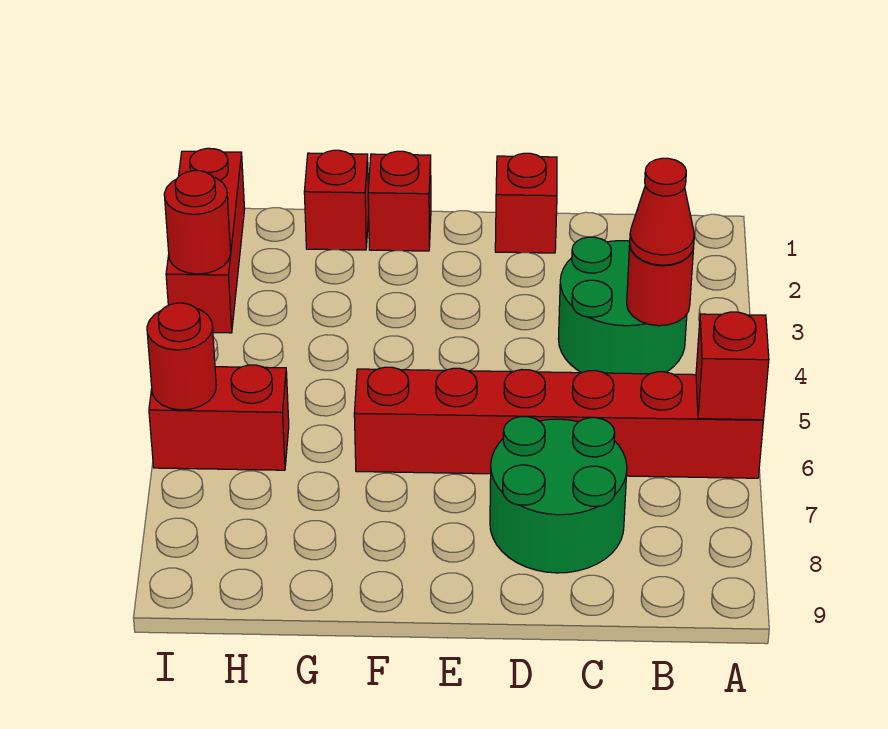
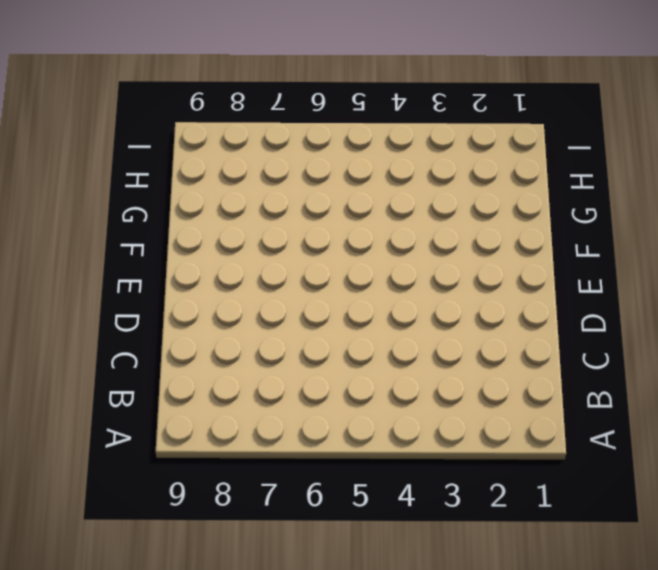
none -> red brick A6:F6 level 1
none -> green round brick B3:C4 level 1
none -> green round brick C7:D8 level 1

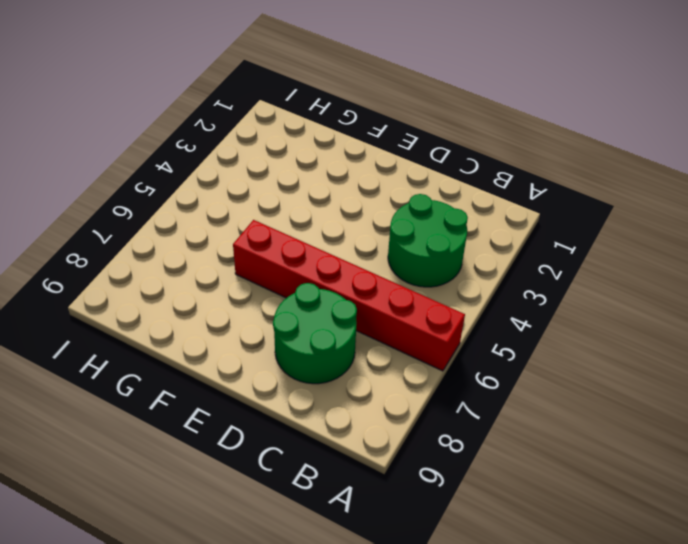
none -> red brick D1 level 1
none -> red brick F1 level 1
none -> red brick G1 level 1

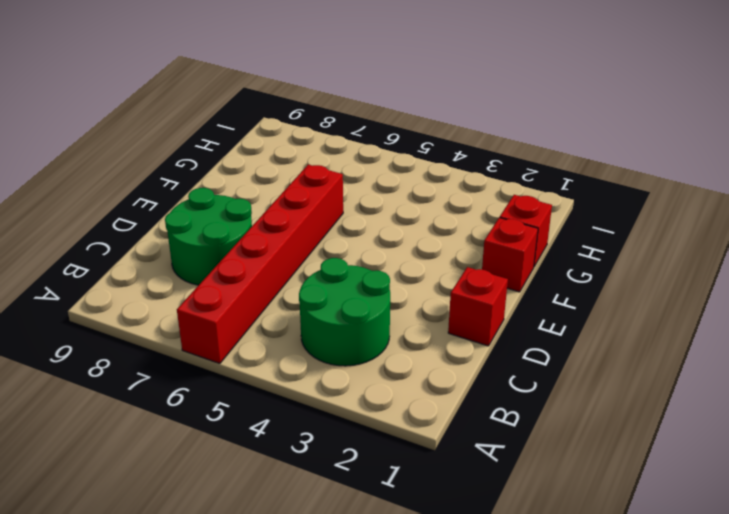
none -> red brick H6:I6 level 1
none -> red brick I1:I3 level 1
none -> red brick A6 level 2

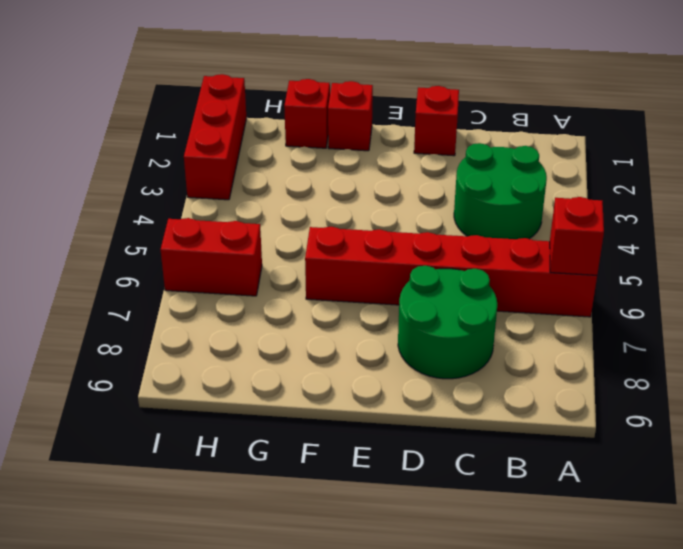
none -> red round brick B4 level 2
none -> red round brick I3 level 2
none -> red round brick I6 level 2

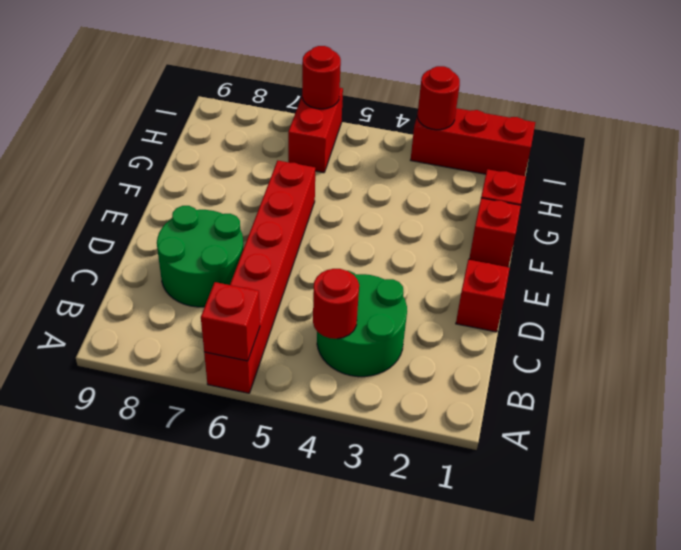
none -> red cone B4 level 3

